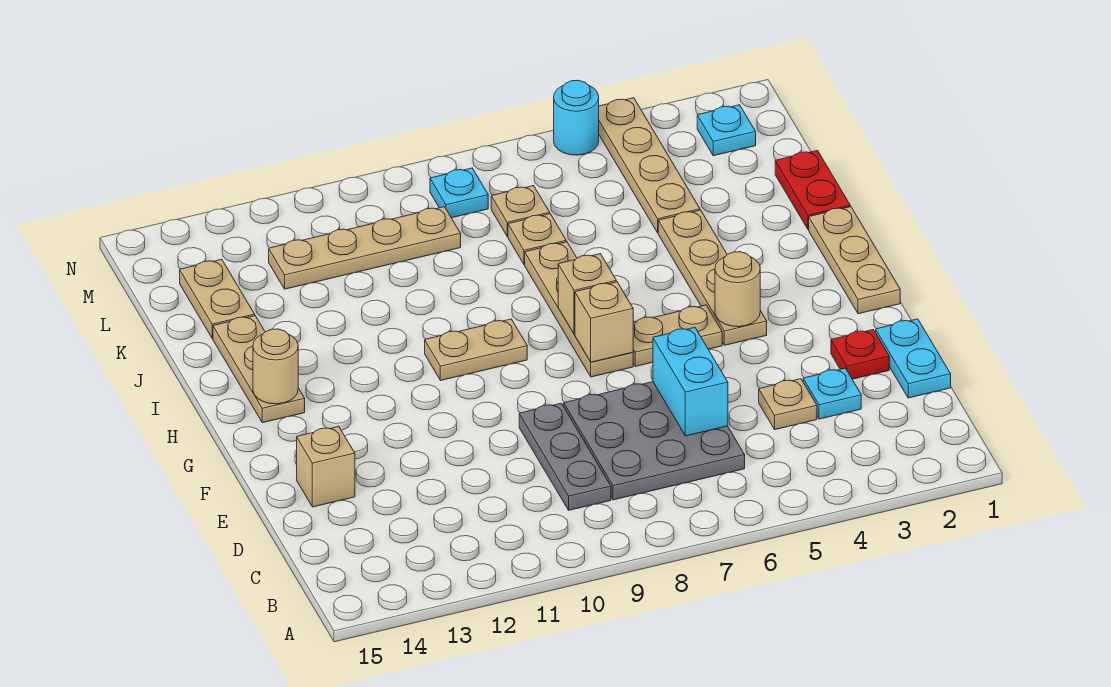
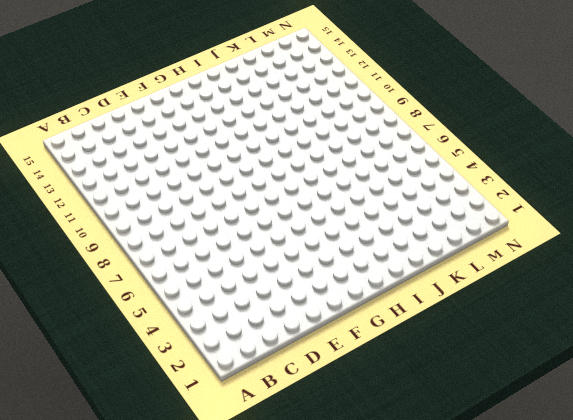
none -> grey plate C6:E8 level 1
none -> grey plate C9:E9 level 1
none -> cyan plate D1:E1 level 1

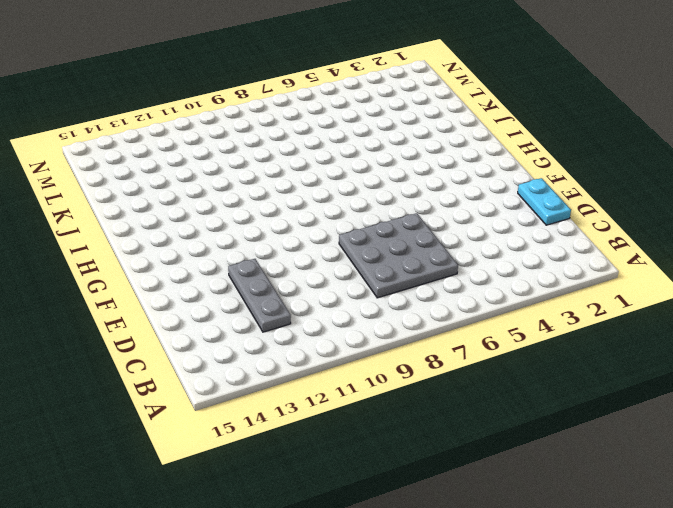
grey plate C12:E12 level 1 -> grey plate C9:E9 level 1
none -> cyan plate D3 level 1
none -> tan plate D4 level 1
none -> red plate E2 level 1

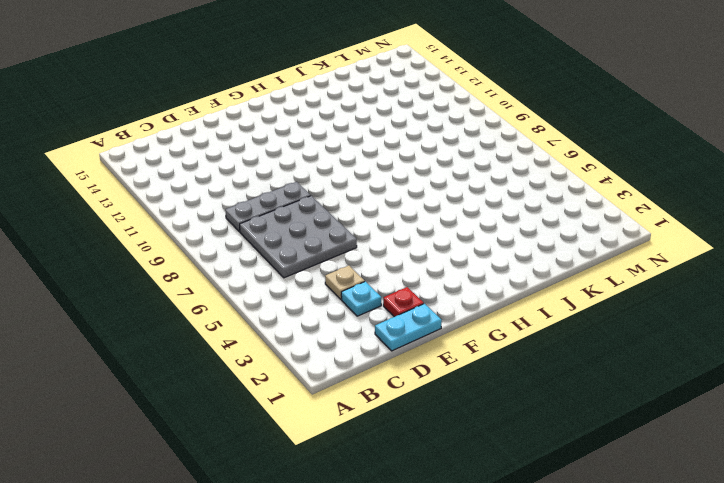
none -> tan brick E14 level 1
none -> tan plate G1:I1 level 1
none -> tan plate G4:J4 level 1

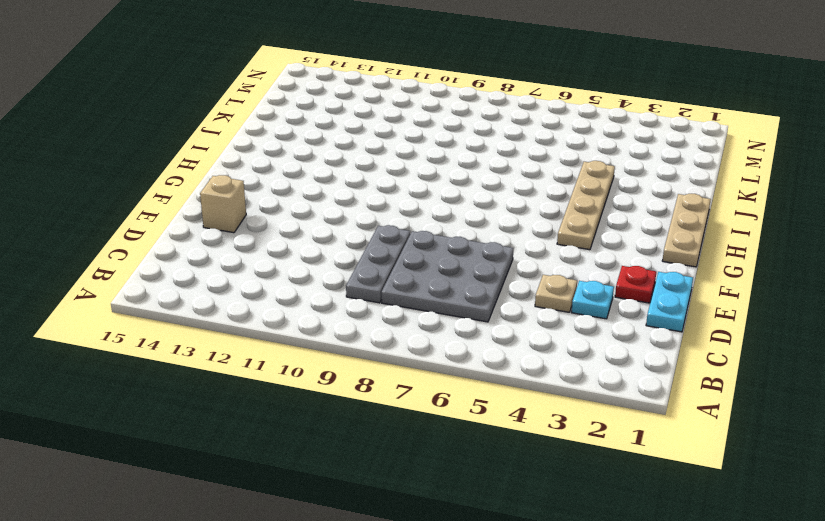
none -> tan plate G5:G6 level 1
none -> tan plate G7:J7 level 1
none -> tan plate H9:H10 level 1

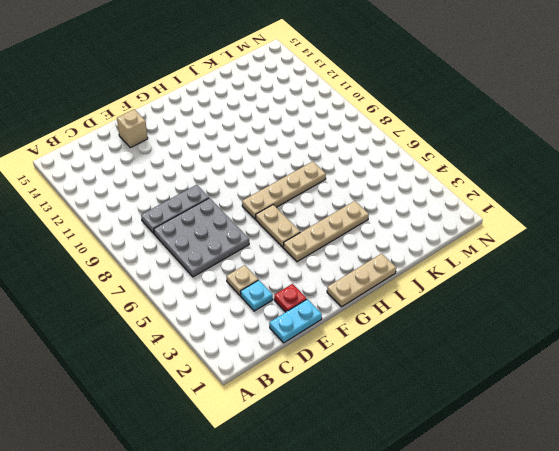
none -> tan plate H9:H10 level 1
none -> tan plate H14:J14 level 1
none -> red plate J1:K1 level 1

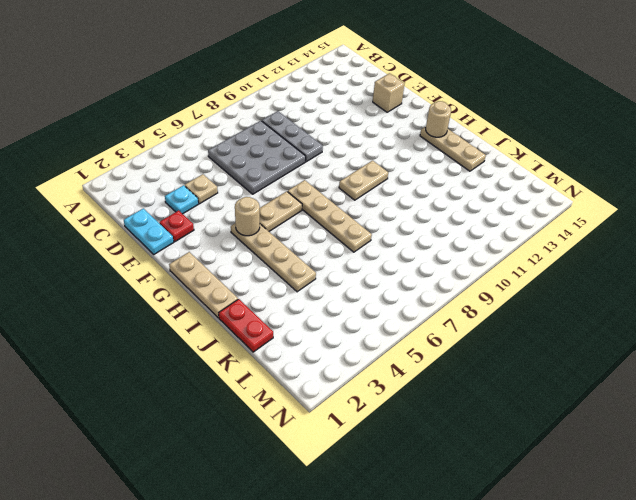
none -> tan plate K4:N4 level 1
none -> tan plate K7 level 1
none -> tan plate K14:L14 level 1

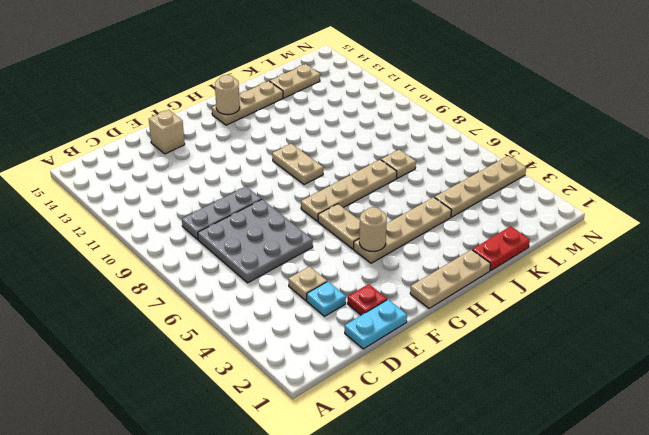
none -> tan plate L7 level 1
none -> tan plate L9:L12 level 1
none -> cyan plate M2 level 1

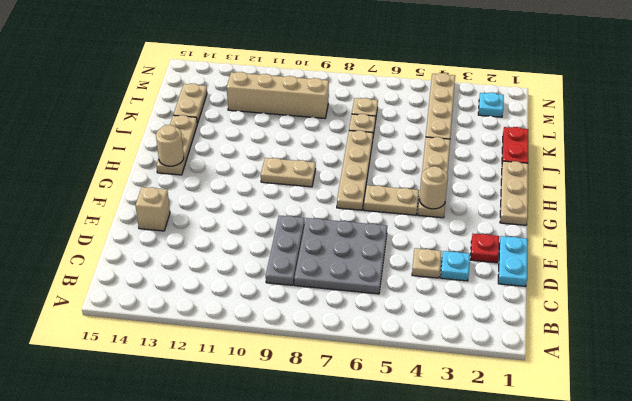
tan brick L9:L12 level 1 -> tan plate L9:L12 level 1
none -> cyan plate M8 level 1
none -> cyan round brick N5 level 1
none -> cyan brick D6:E6 level 2

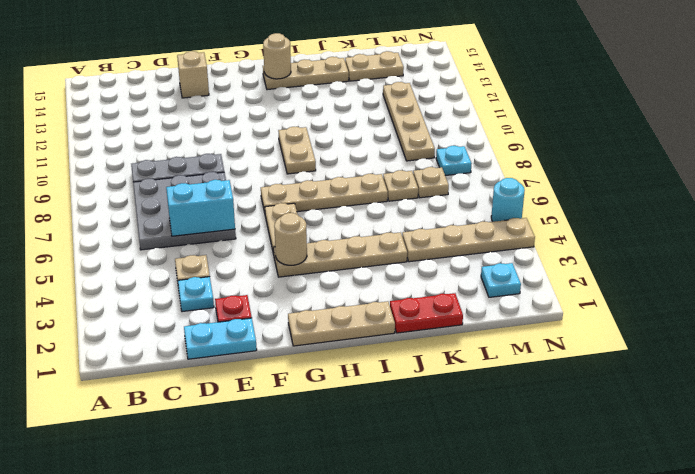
none -> tan brick G7 level 2
none -> tan brick H7 level 2

